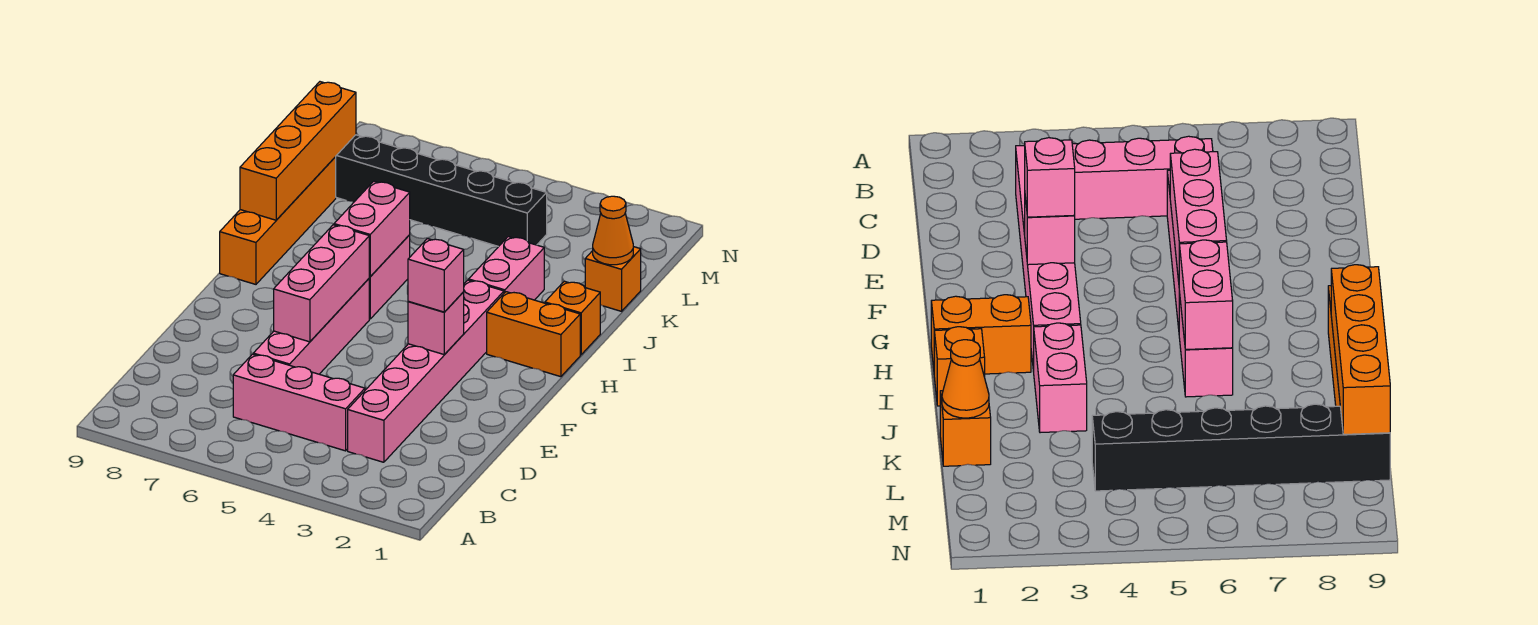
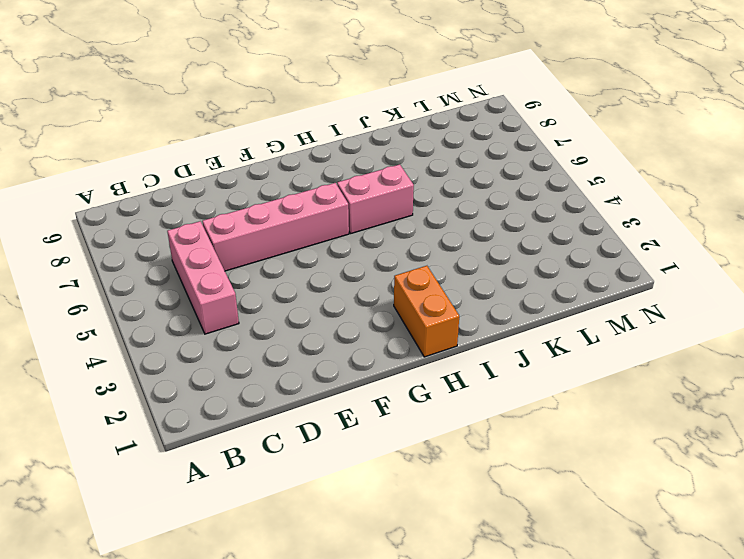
none -> pink brick C3:H3 level 1
none -> orange brick H9:K9 level 1
none -> orange brick I1 level 1

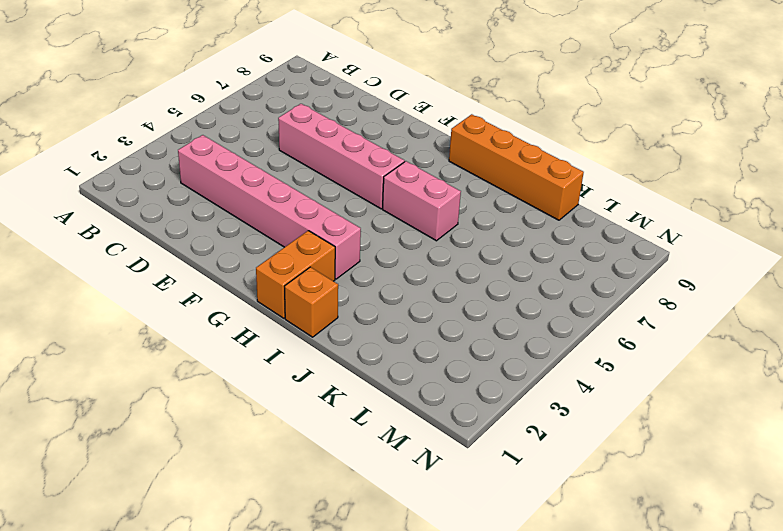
none -> pink brick C4:C6 level 1
none -> pink brick I3:J3 level 1
none -> orange brick K1 level 1

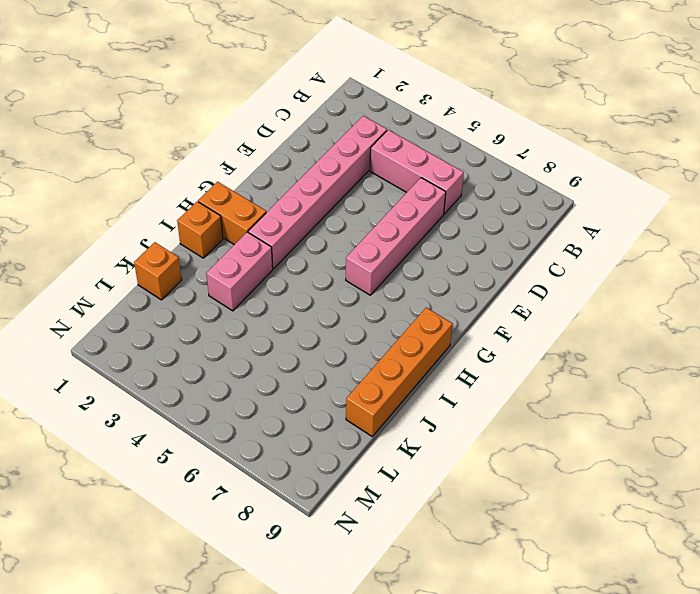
none -> pink brick H6:I6 level 1
none -> black brick L4:L9 level 1
none -> pink brick E6:G6 level 2

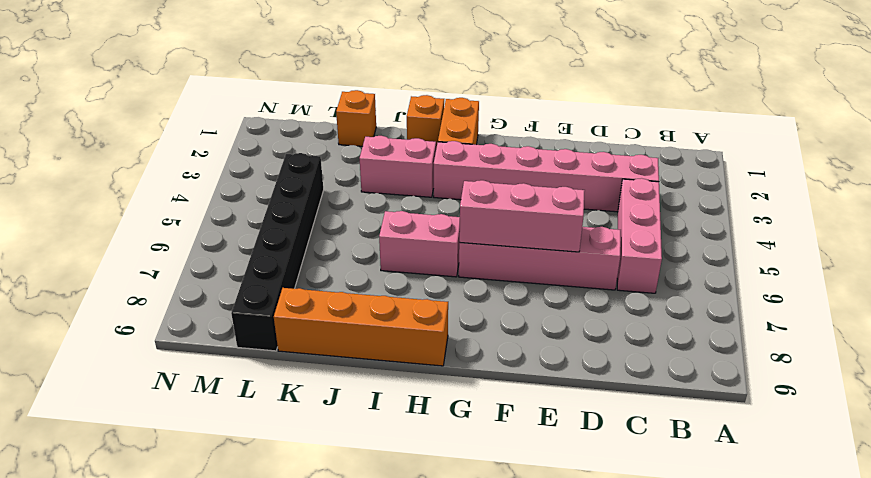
none -> pink brick F3 level 2
none -> pink brick H6:I6 level 2
none -> orange brick I9:L9 level 2

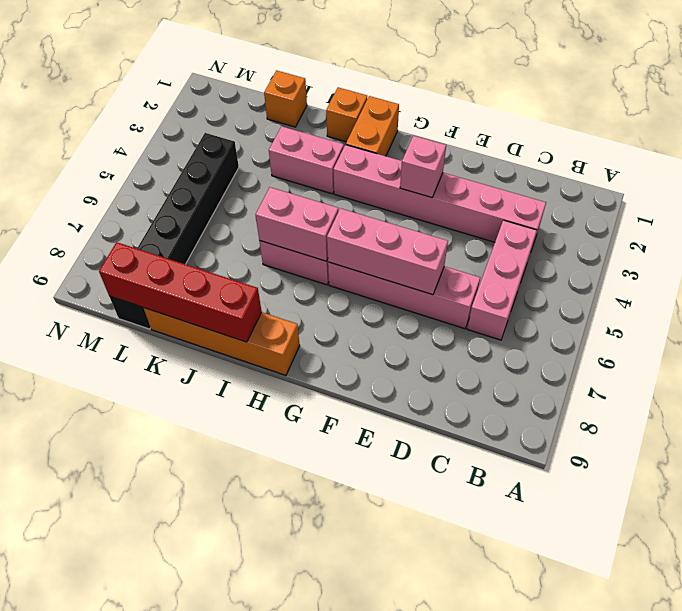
red brick I9:L9 level 2 -> orange brick I9:L9 level 2
none -> orange cone K1 level 2
none -> pink brick F3 level 3

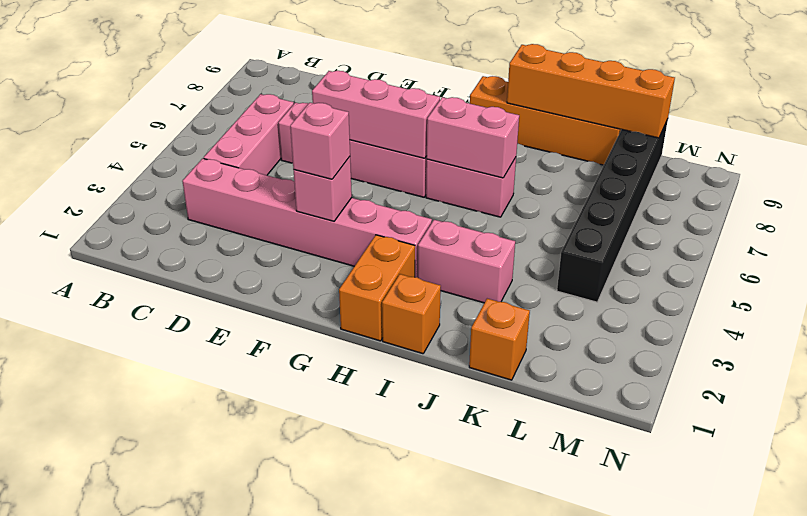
none -> orange cone K1 level 2

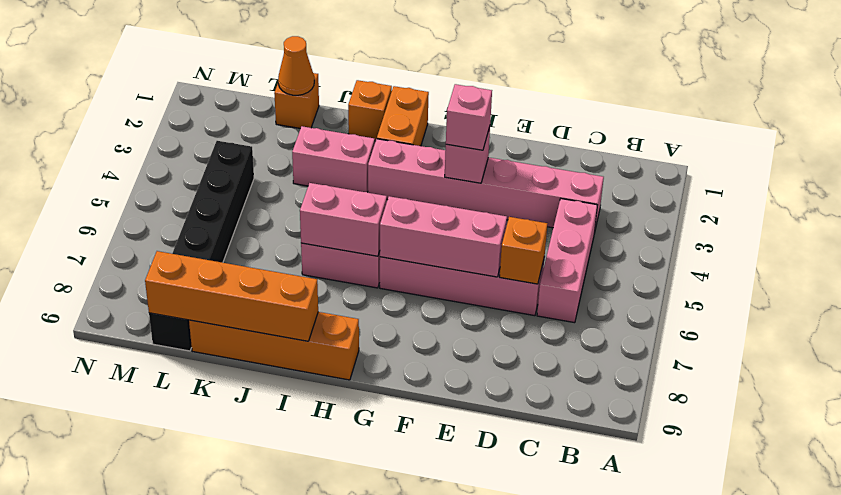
orange brick D6 level 2 -> none

